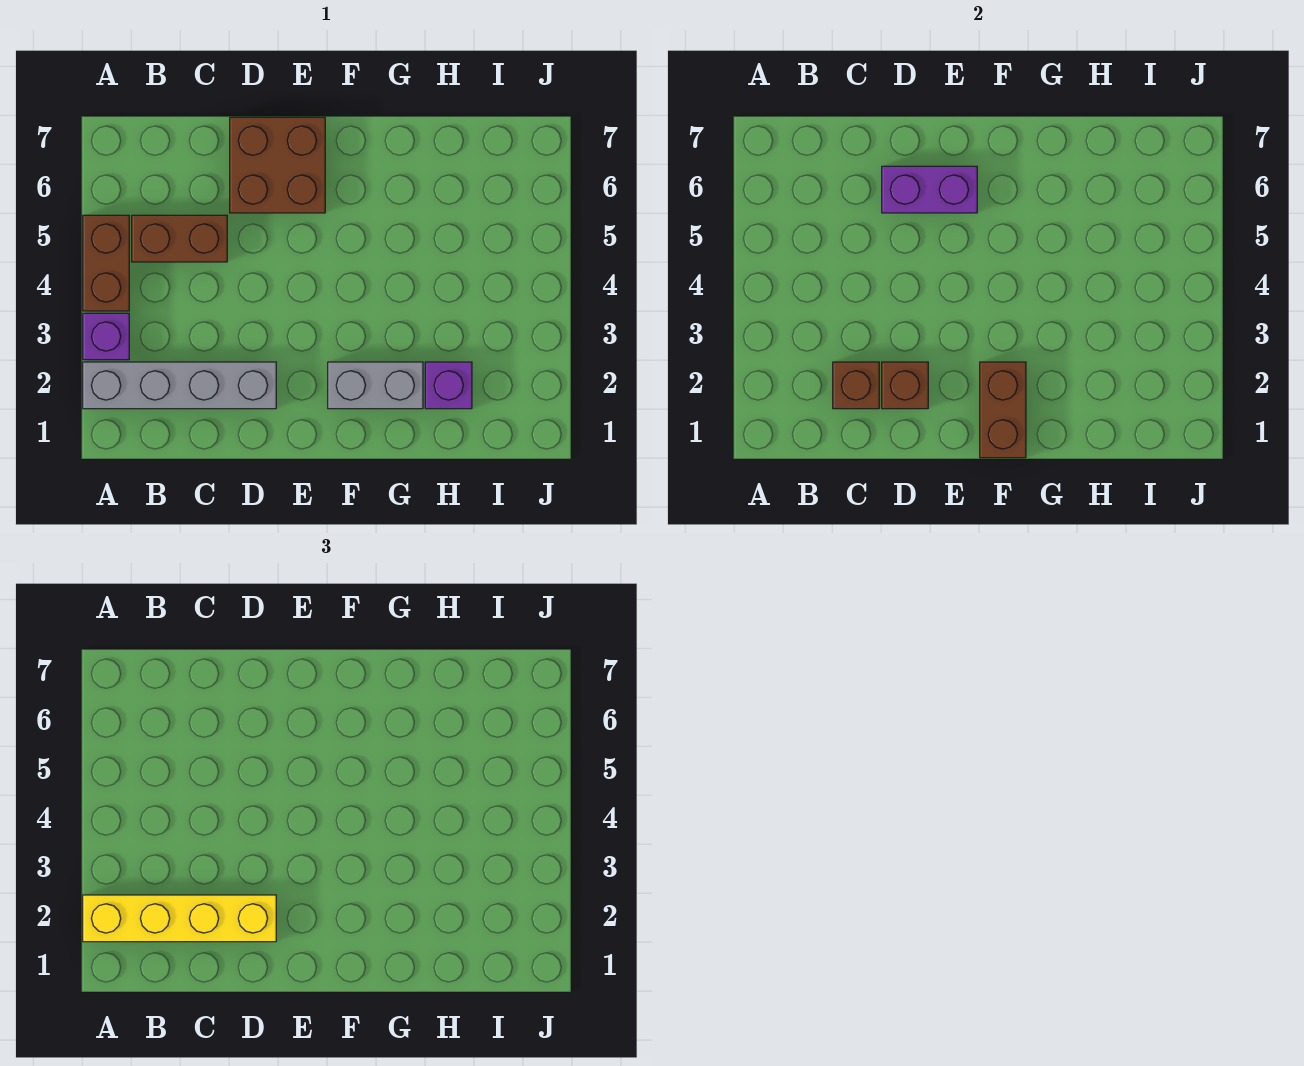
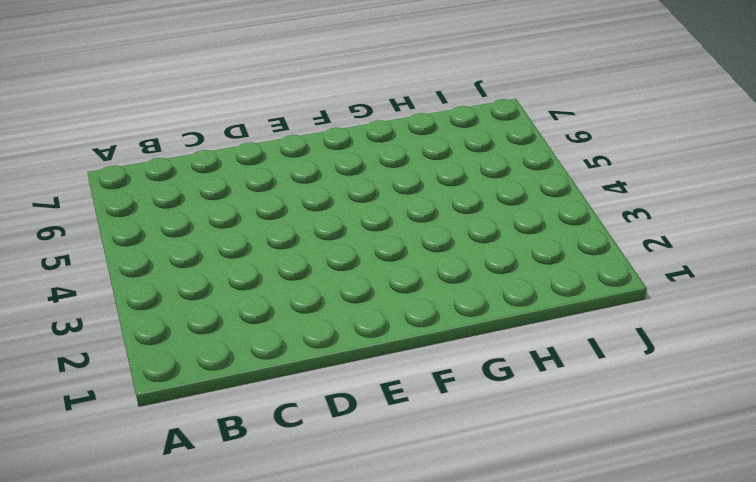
none -> grey brick A2:D2 level 1
none -> purple brick A3 level 1
none -> brown brick A4:A5 level 1

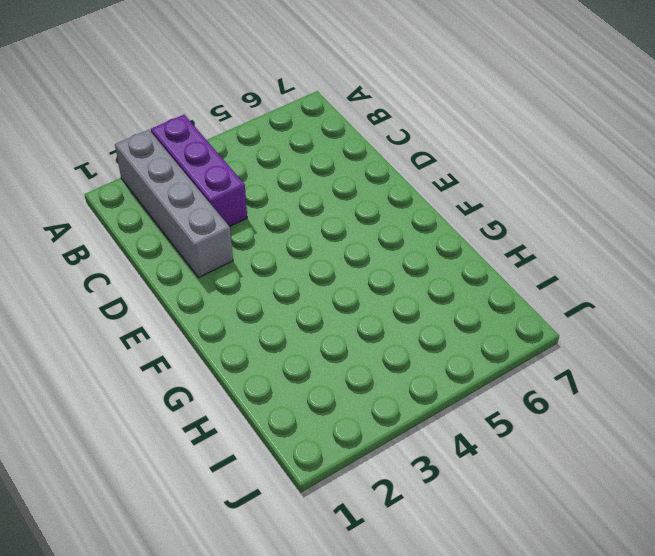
purple brick A3:C3 level 1 -> purple brick A3 level 1
none -> brown brick A4:A5 level 1
none -> brown brick B5:C5 level 1
none -> brown brick D6:E7 level 1

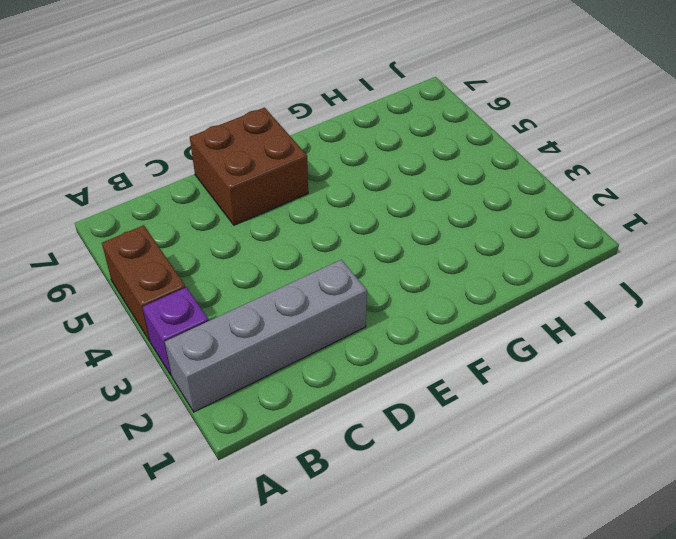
none -> brown brick B5:C5 level 1
none -> grey brick F2:G2 level 1
none -> purple brick H2 level 1

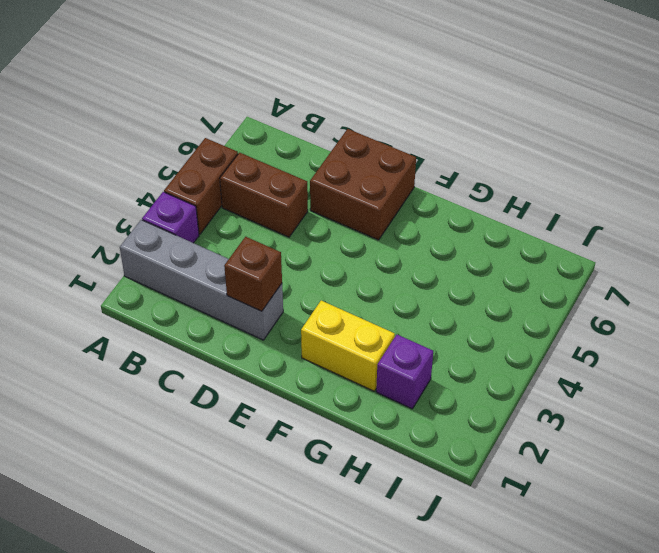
yellow brick F2:G2 level 1 -> grey brick F2:G2 level 1
none -> brown brick C2 level 2
none -> purple brick D6:E6 level 2
none -> brown brick F1:F2 level 2

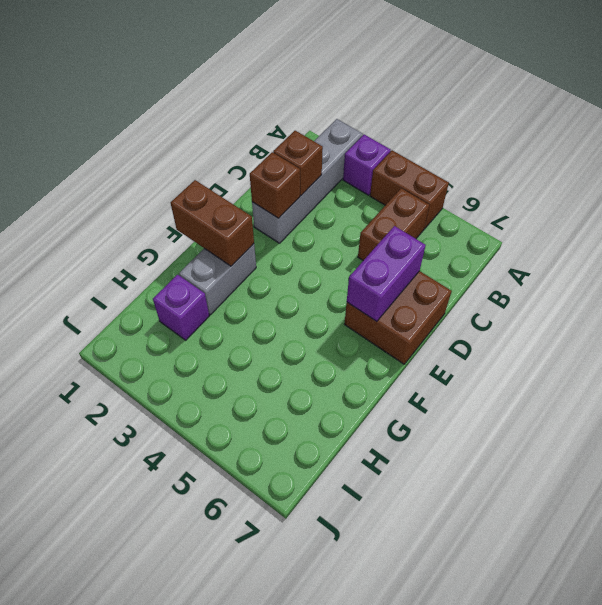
none -> yellow brick A2:D2 level 3

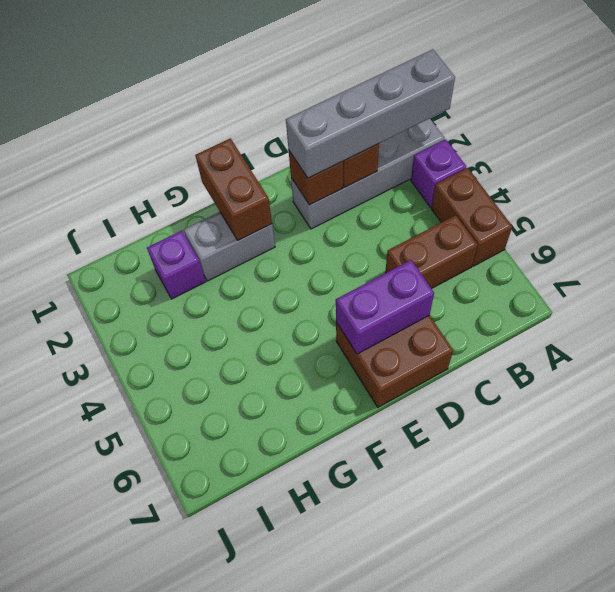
grey brick A2:D2 level 3 -> yellow brick A2:D2 level 3

